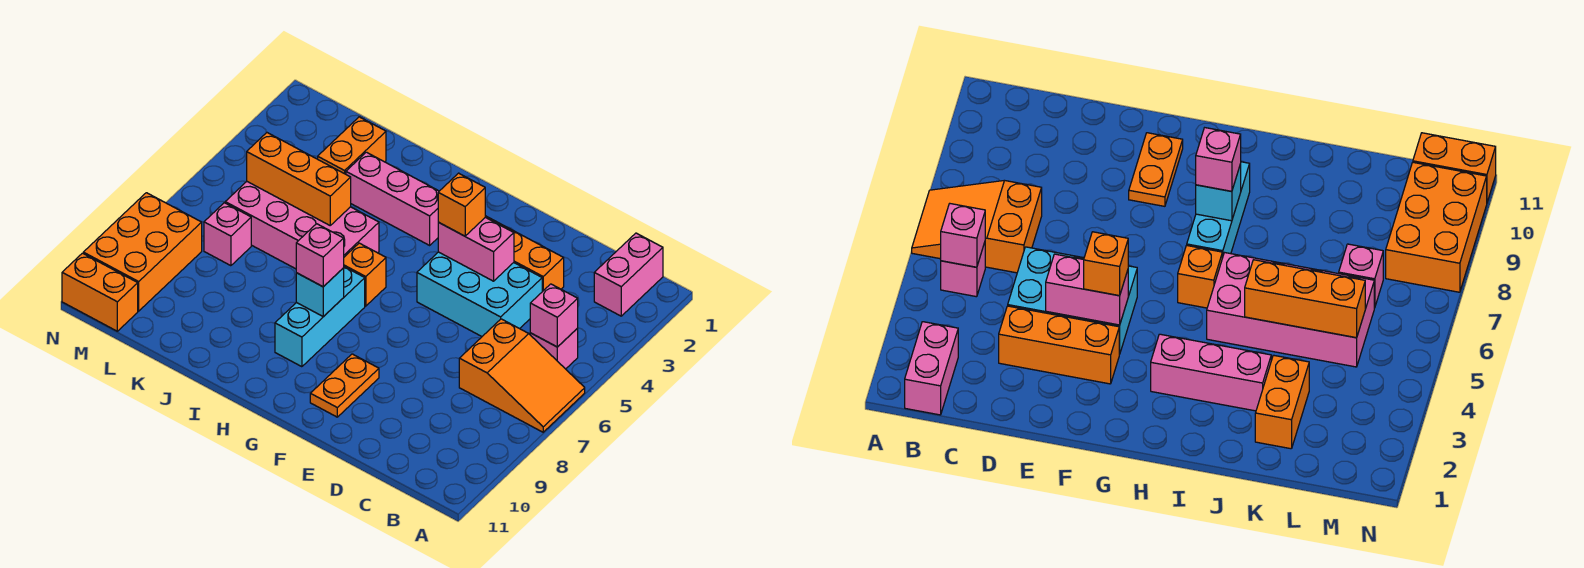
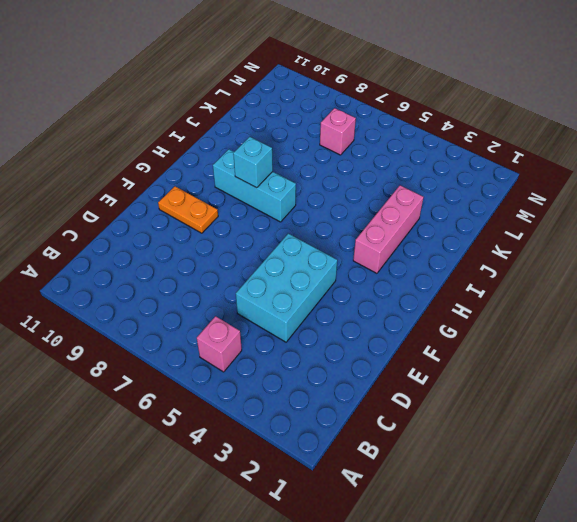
none -> orange slope A6:C7 level 1 top C
none -> pink brick B1:B2 level 1
none -> orange brick D3:F3 level 1

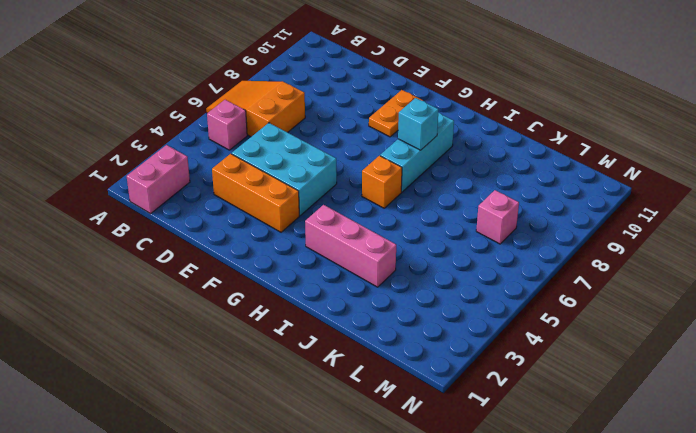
none -> pink brick I5:L6 level 1
none -> orange brick K2:K3 level 1
none -> orange brick M8:N10 level 1

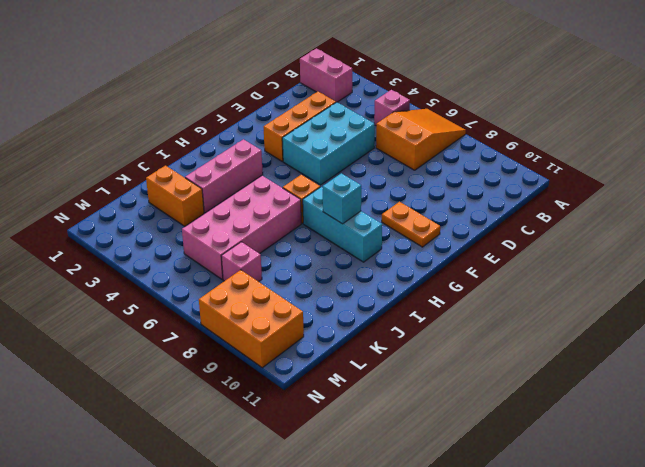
none -> orange brick M11:N11 level 1
none -> pink brick B5 level 2
none -> pink brick E4:F4 level 2

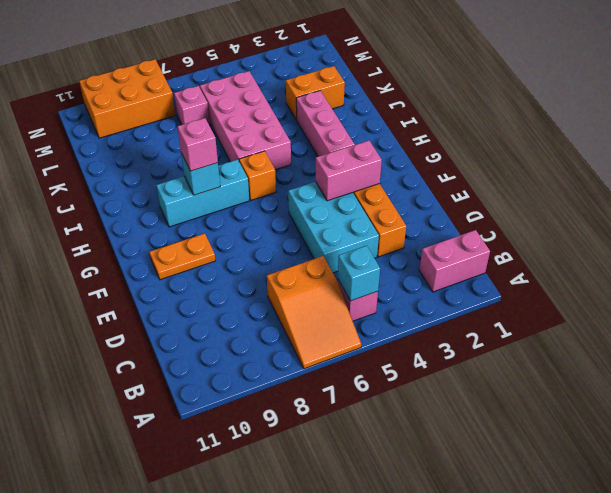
cyan brick B5 level 2 -> pink brick B5 level 2
pink brick F3:F4 level 2 -> pink brick E4:F4 level 2
none -> orange brick M11:N11 level 1
none -> orange brick J5:L5 level 2
none -> orange brick F4 level 3

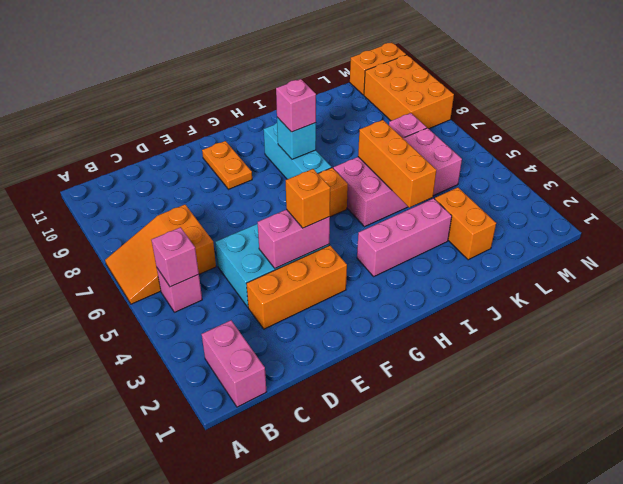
orange brick J4:J6 level 2 -> orange brick J5:L5 level 2

